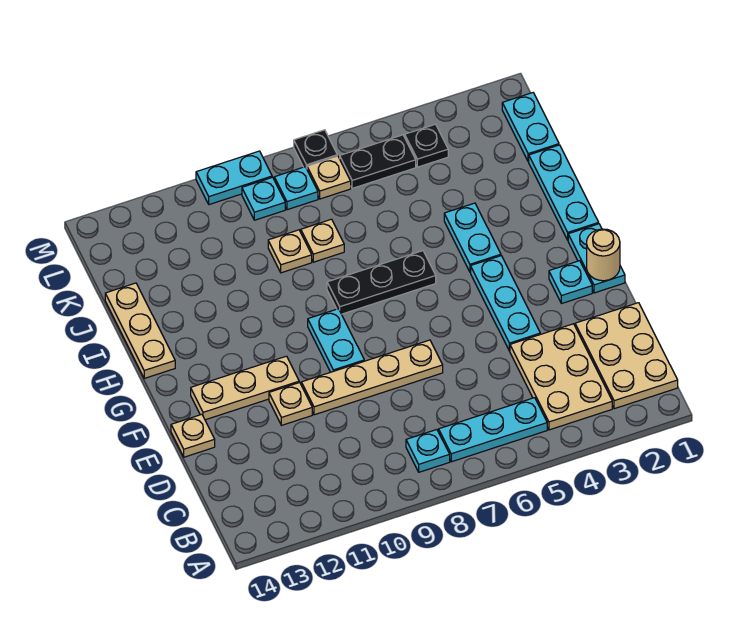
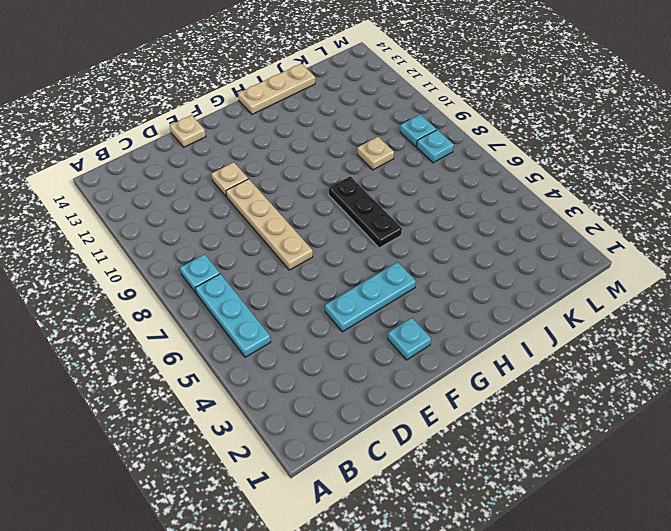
none -> tan plate B1:D2 level 1
none -> tan plate B3:D4 level 1
none -> cyan plate F1:G1 level 1

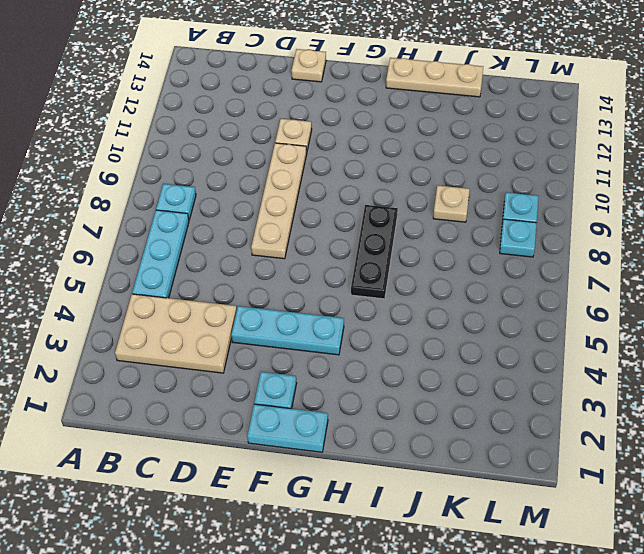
none -> tan plate B1:D2 level 1
none -> cyan plate F9:G9 level 1
none -> tan plate F11:F13 level 1

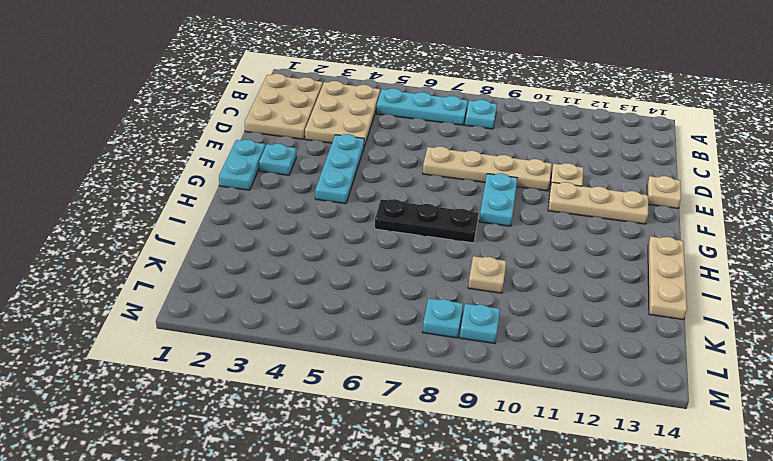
none -> cyan plate H1:J1 level 1
none -> cyan plate H4:I4 level 1
none -> tan plate J8 level 1

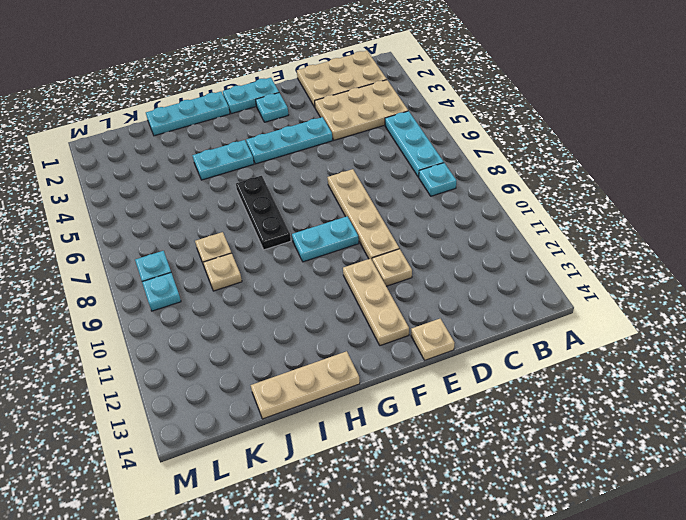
none -> cyan plate K1:L1 level 1
none -> black plate L4 level 1
none -> black plate L5:L6 level 1

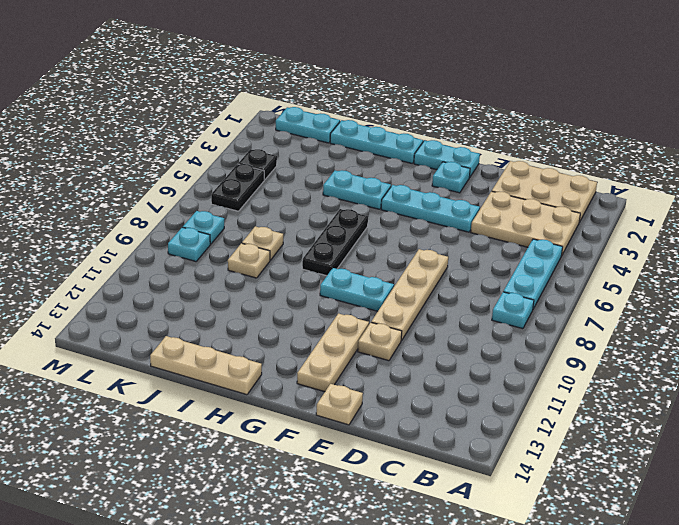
none -> tan plate L7 level 1
none -> black plate M7 level 1
none -> cyan plate M9:M10 level 1

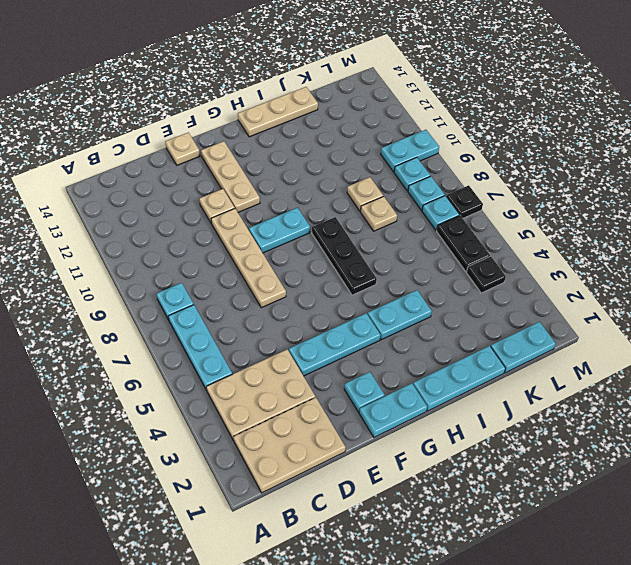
cyan plate L7 level 1 -> tan plate L7 level 1
cyan plate L10:M10 level 1 -> cyan plate M9:M10 level 1
none -> tan round brick F1 level 2

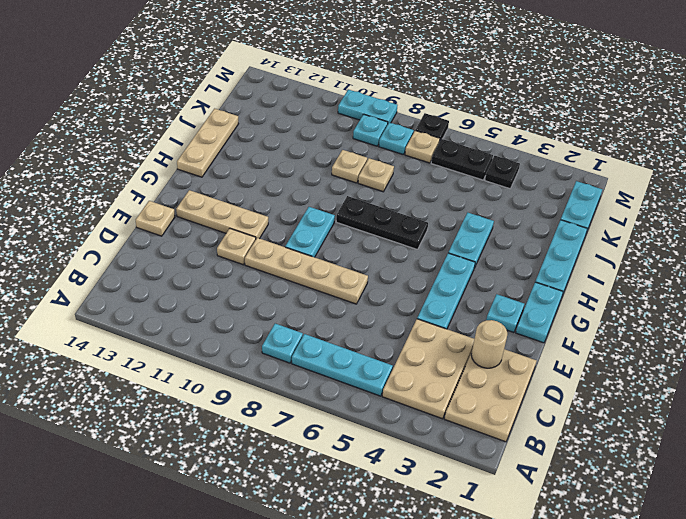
tan round brick D2 level 2 -> tan round brick F1 level 2

